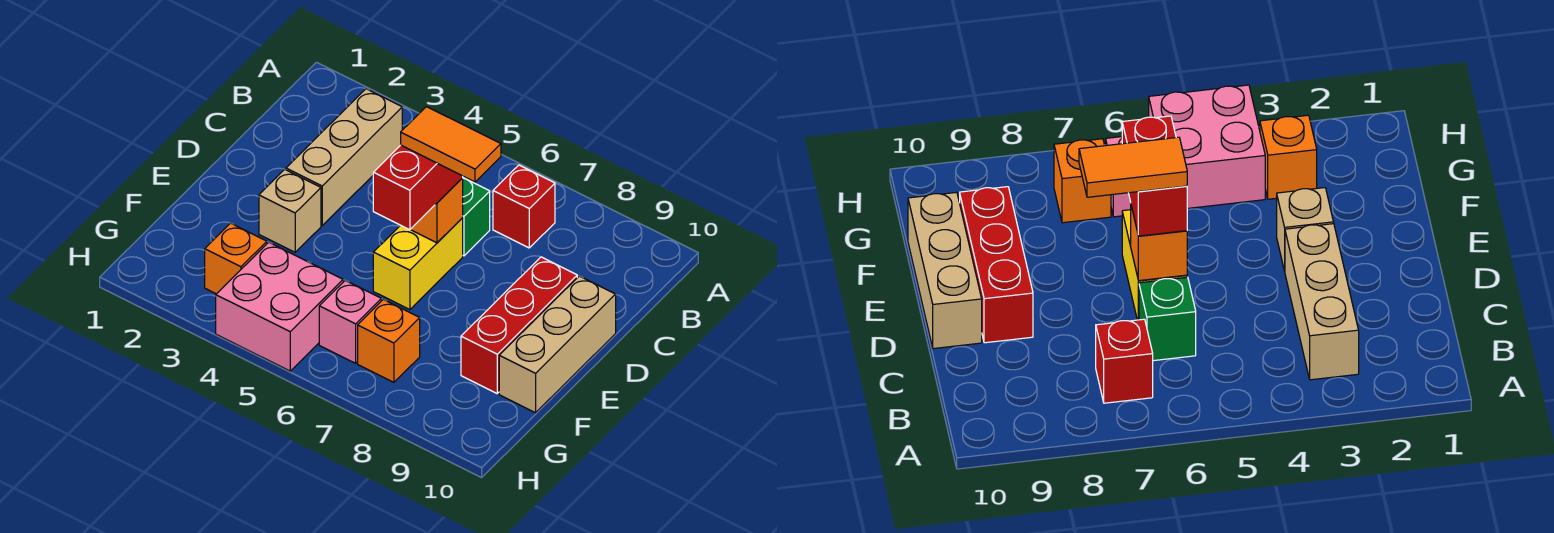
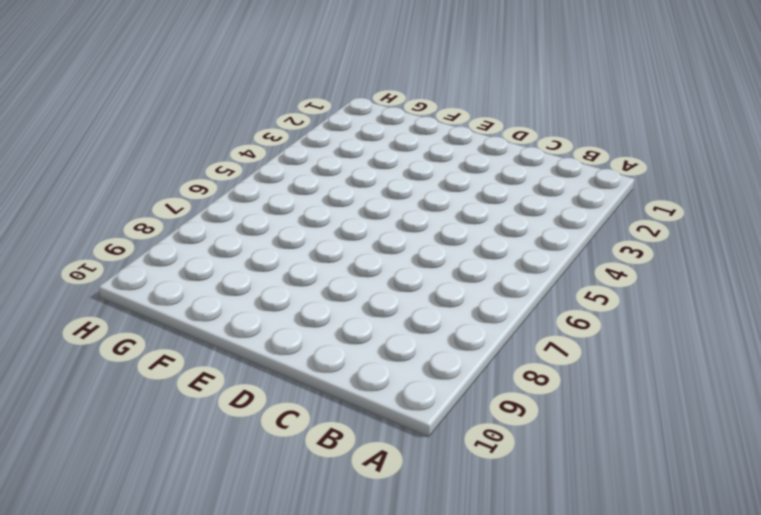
none -> tan brick B3:D3 level 1
none -> red brick B7 level 1
none -> green brick C6 level 1

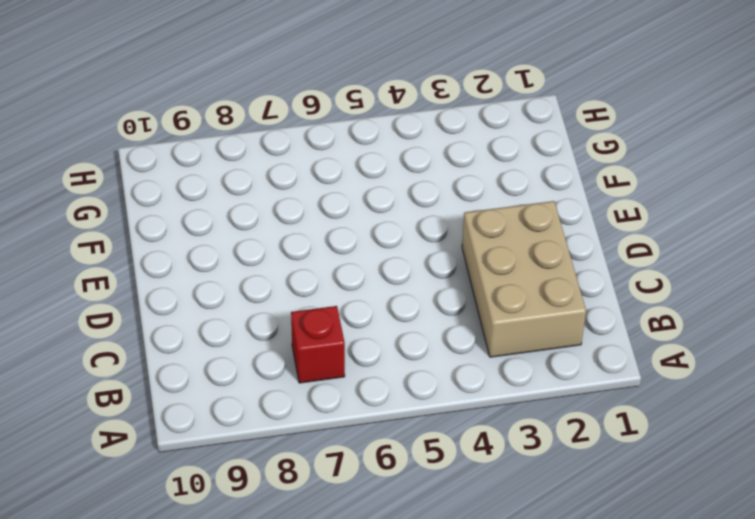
tan brick B2:D3 level 1 -> tan brick B3:D3 level 1
none -> green brick C6 level 1
none -> yellow brick D6:E6 level 1
none -> red brick D9:F9 level 1

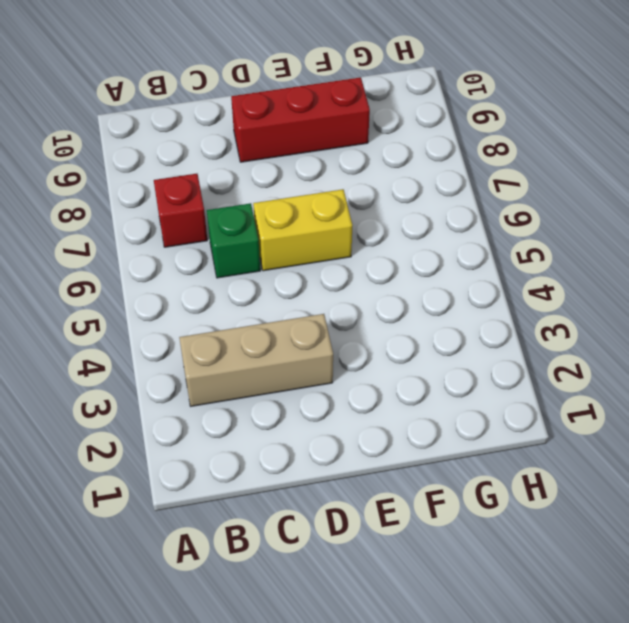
none -> tan brick D10:F10 level 1
none -> tan brick E3 level 1
none -> orange brick G3 level 1

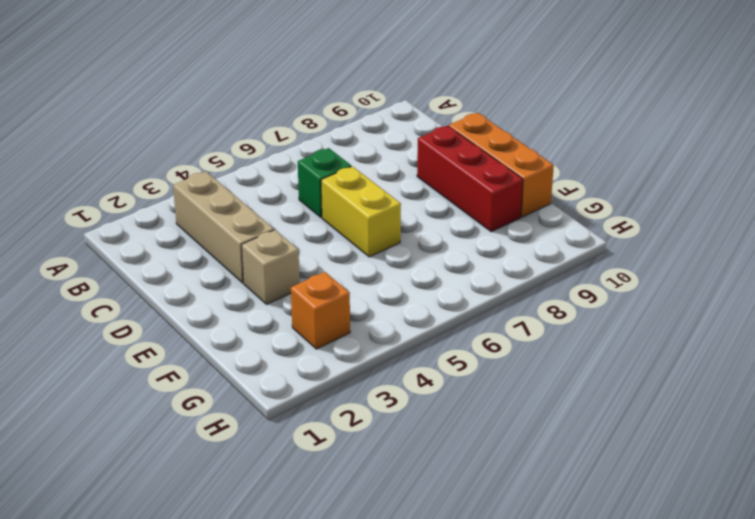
orange brick D10:F10 level 1 -> tan brick D10:F10 level 1
none -> red brick B7 level 1
none -> pink brick G4:H5 level 1
none -> pink brick G6 level 1

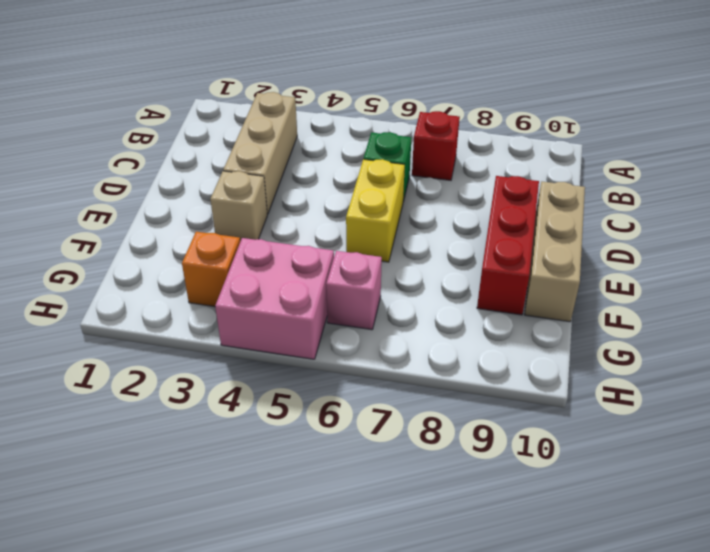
none -> orange brick G7 level 1
none -> orange brick D6 level 2
none -> red brick D6:E6 level 3

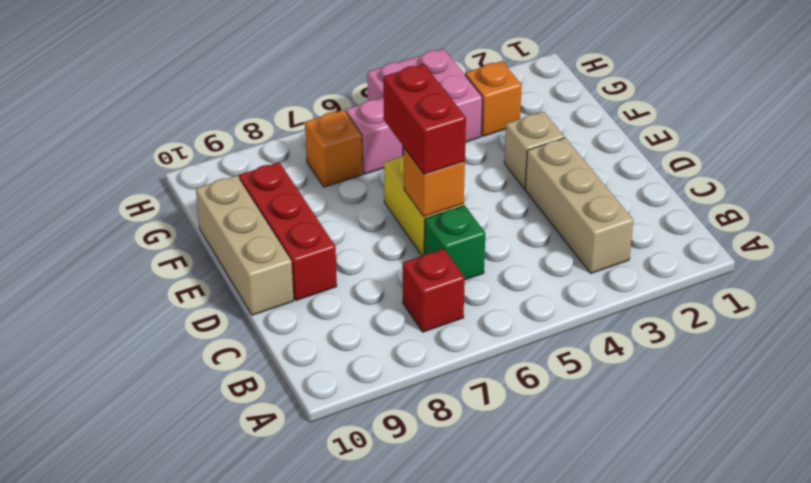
none -> orange tile D6:D7 level 4

